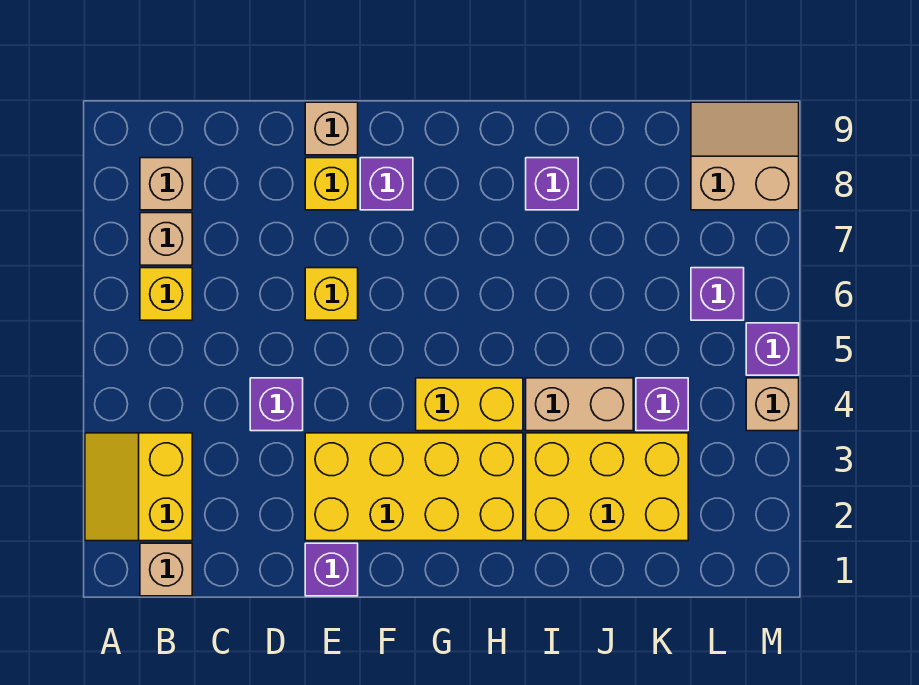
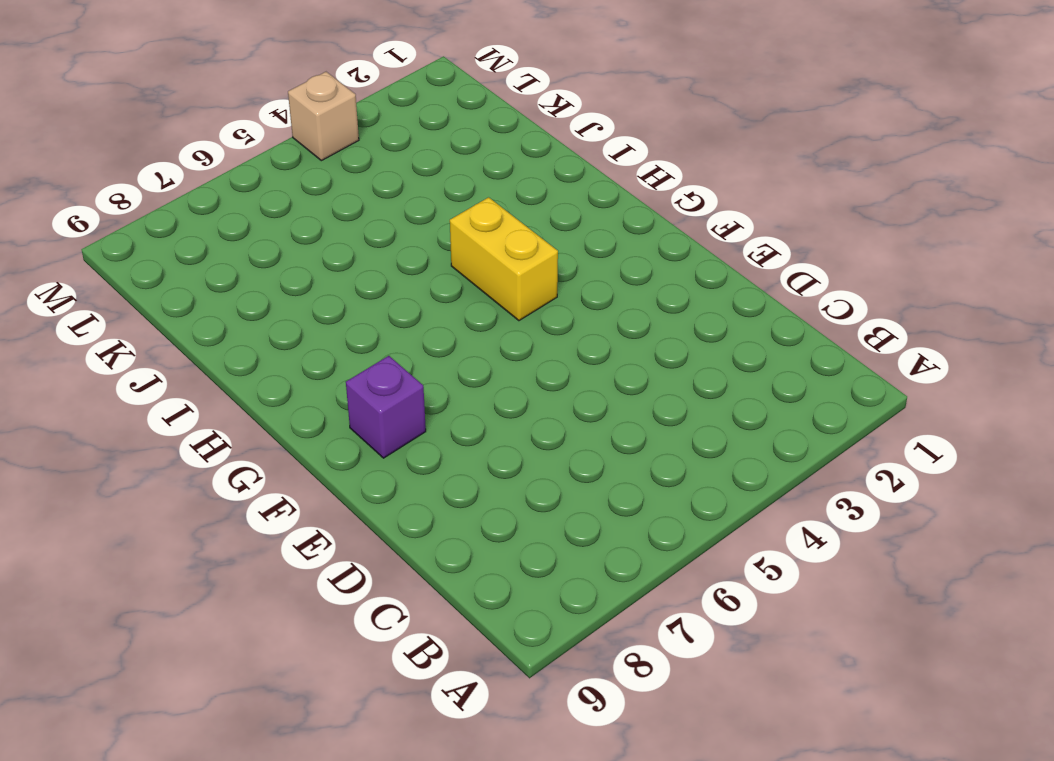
none -> yellow slope A2:B3 level 1 top B
none -> tan brick B1 level 1
none -> yellow brick B6 level 1

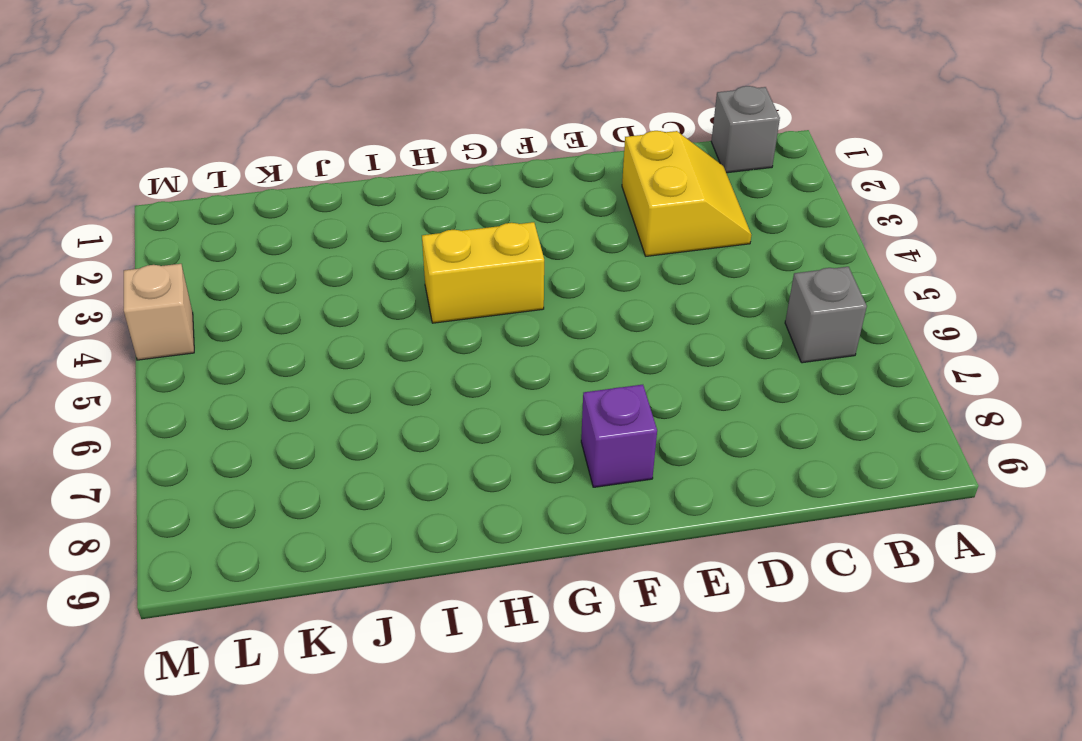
grey brick B1 level 1 -> tan brick B1 level 1
grey brick B6 level 1 -> yellow brick B6 level 1
yellow slope C2:D3 level 1 top D -> yellow slope A2:B3 level 1 top B
none -> tan brick B7 level 1
none -> tan brick B8 level 1
none -> purple brick D4 level 1

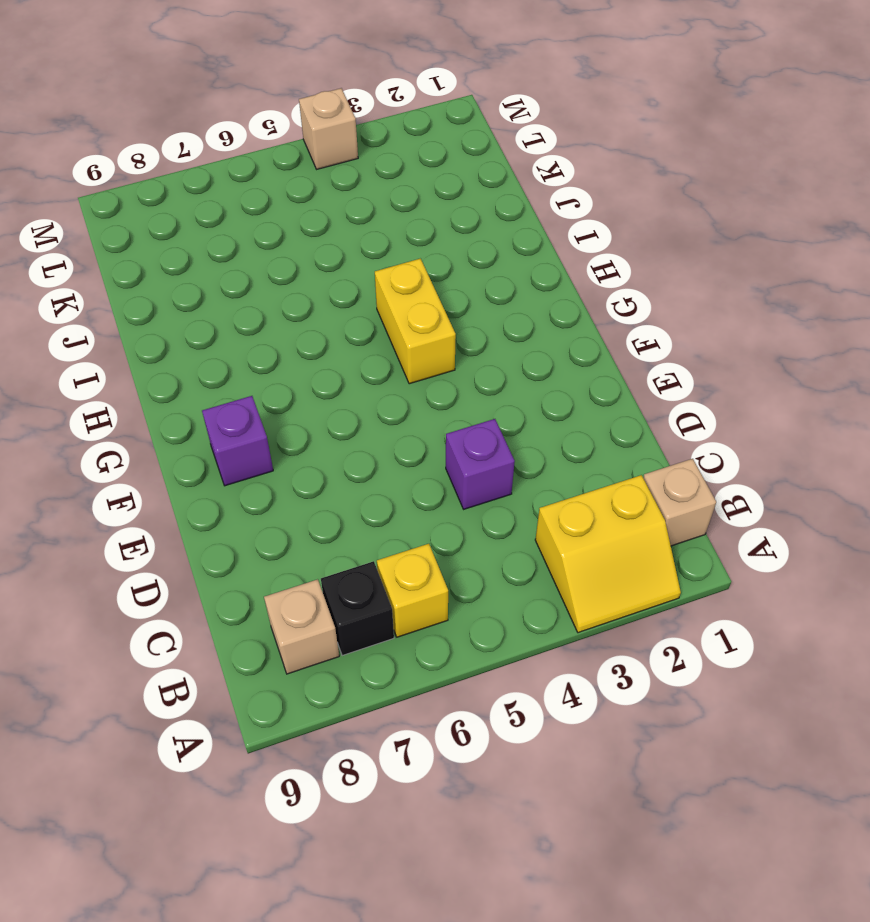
black brick B7 level 1 -> tan brick B7 level 1
none -> purple brick E1 level 1
none -> yellow brick E2:H3 level 1
none -> yellow brick E6 level 1

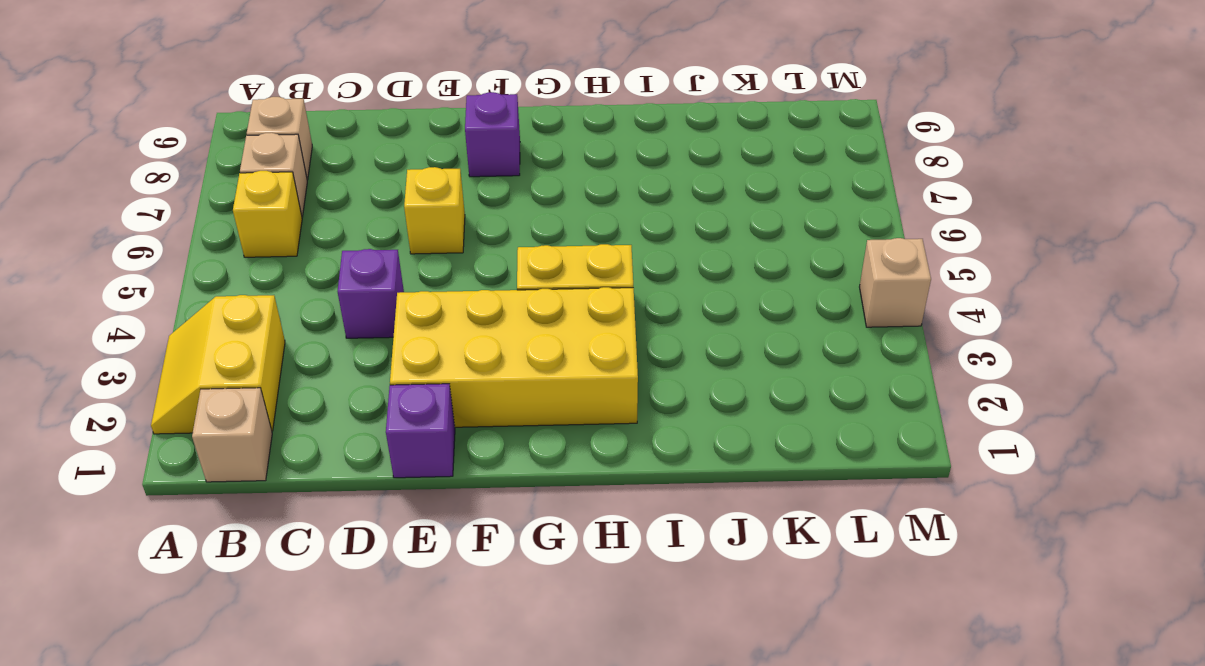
none -> yellow brick E8 level 1
none -> tan brick E9 level 1
none -> yellow brick I2:K3 level 1

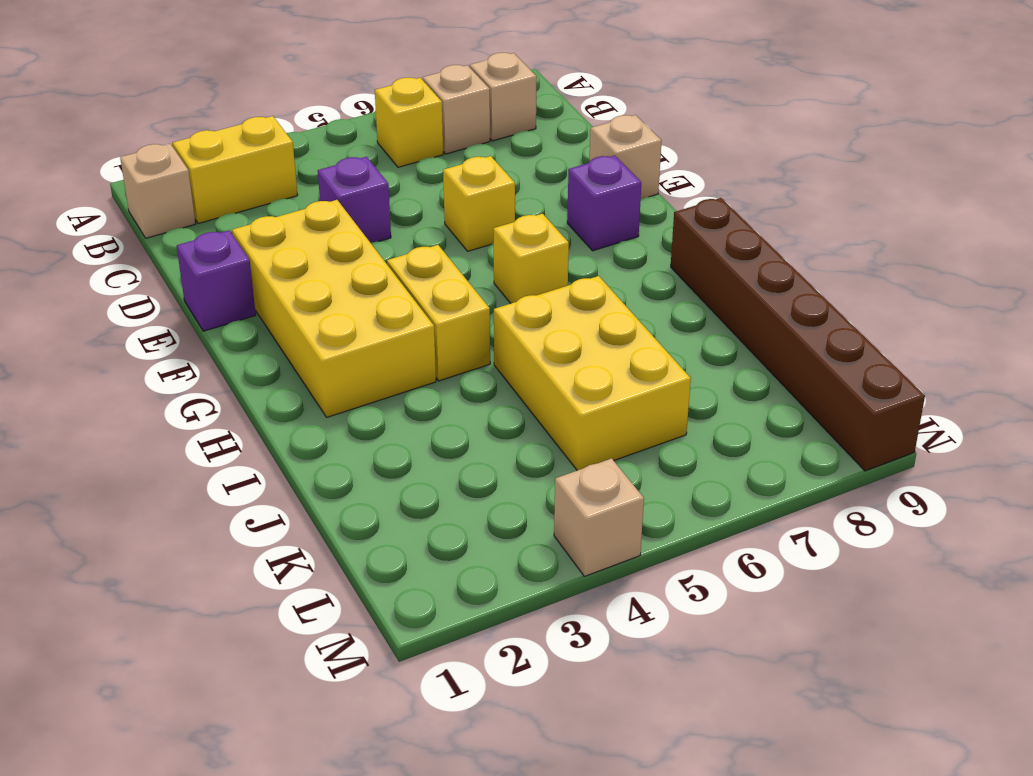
yellow brick G6 level 1 -> yellow brick E8 level 1
brown brick H9:M9 level 1 -> tan slope L8:M9 level 1 top 8
yellow brick I5:K6 level 1 -> yellow brick I2:K3 level 1
none -> tan brick I4:J4 level 1
none -> purple brick I8 level 1
none -> purple brick K4 level 1

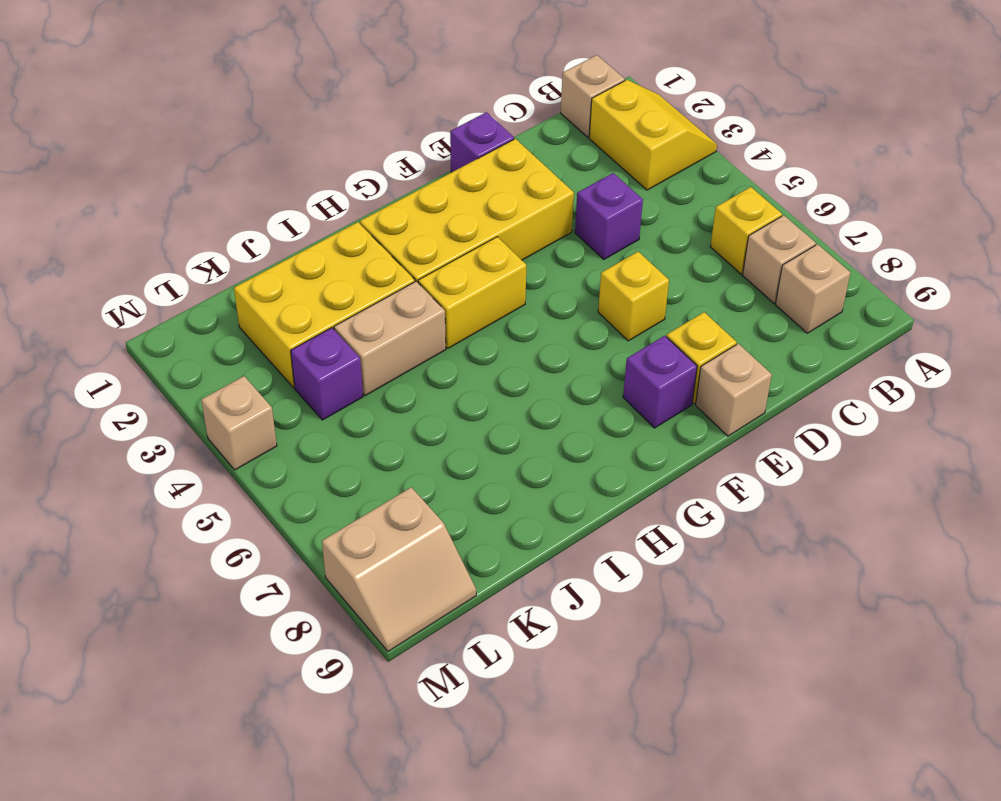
none -> purple brick I8 level 1
none -> purple brick L6 level 1
none -> purple brick M5 level 1

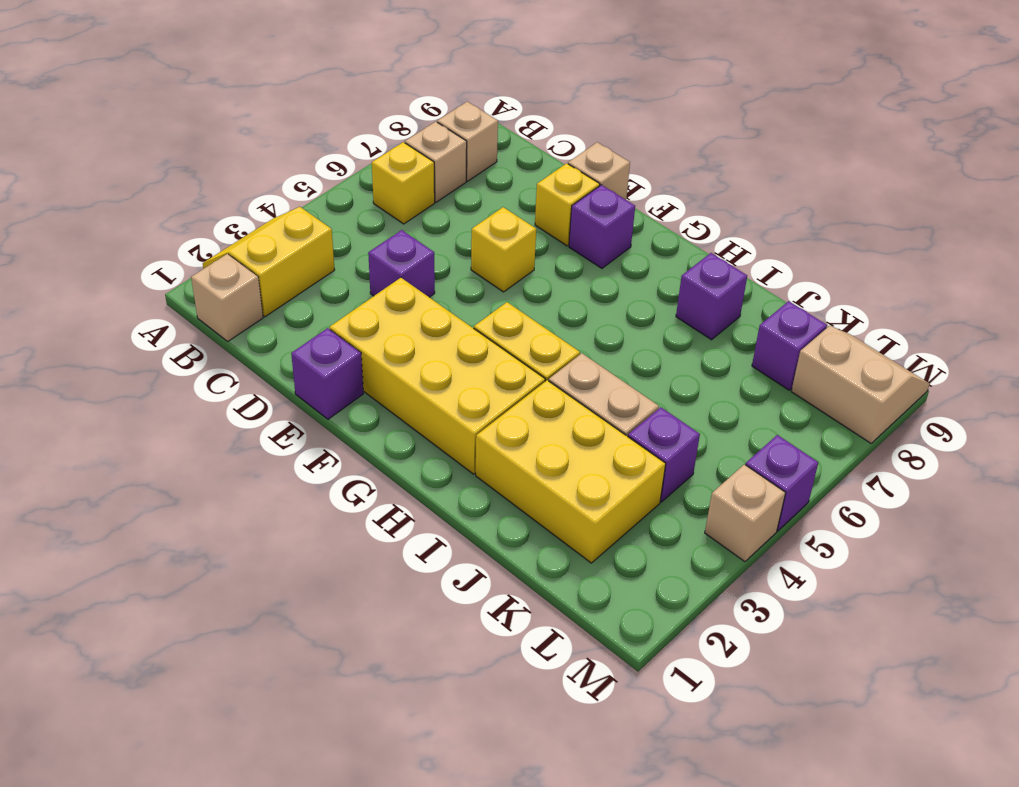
purple brick K8 level 1 -> purple brick L6 level 1

